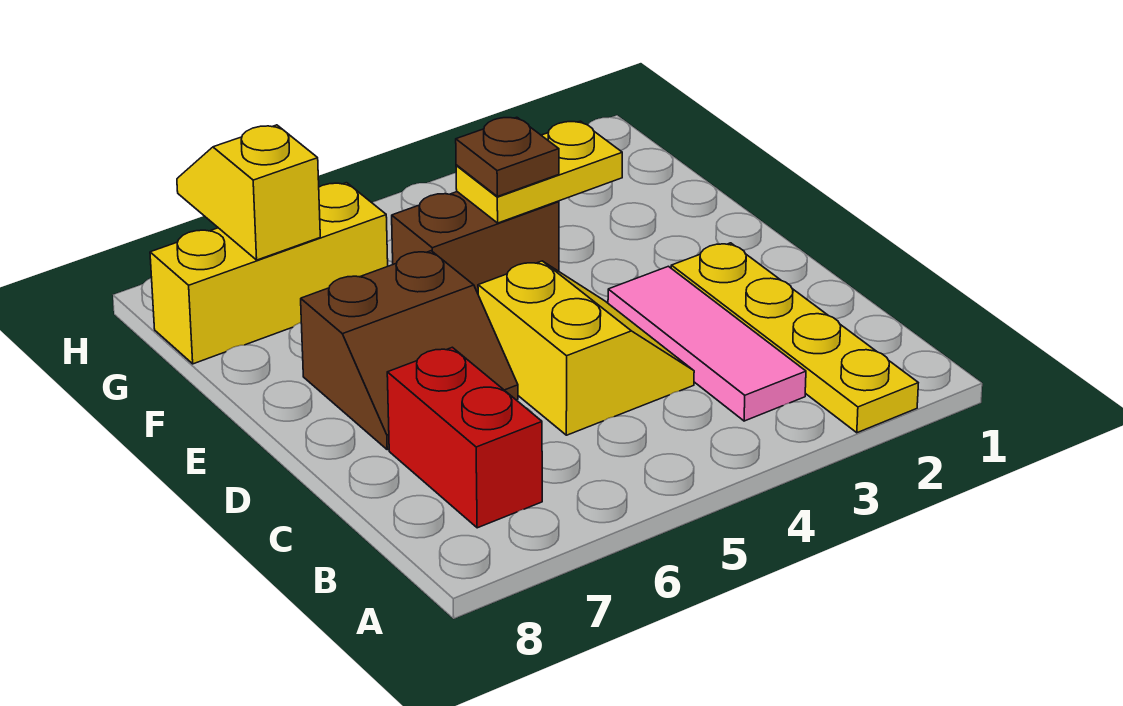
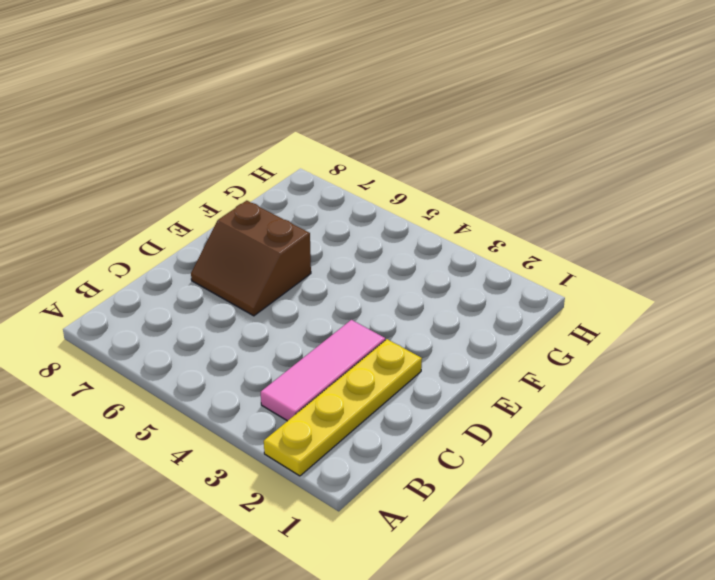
none -> red brick B7:C7 level 1
none -> yellow slope C4:D5 level 1 top 5

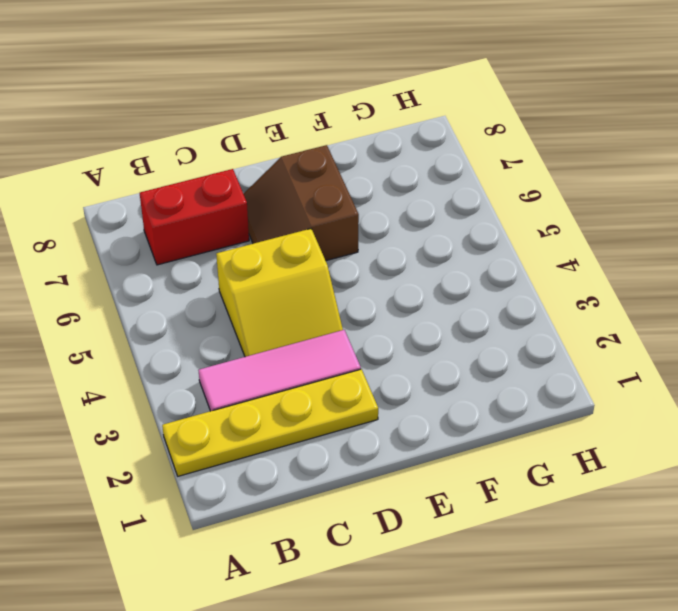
none -> brown brick F4:F5 level 1
none -> yellow brick G6:G8 level 1

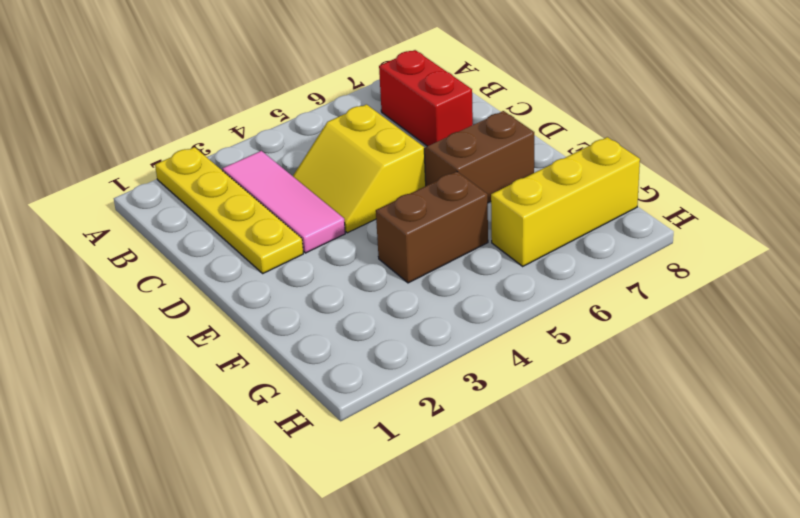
none -> yellow plate F3:F4 level 2
none -> yellow slope G7:H7 level 2 top G

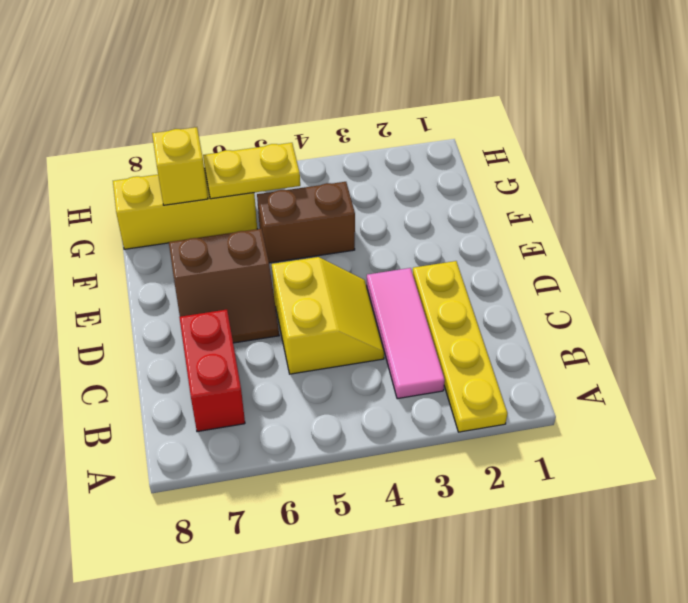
yellow plate G5:G6 level 2 -> yellow plate F3:F4 level 2
none -> brown plate F4 level 3

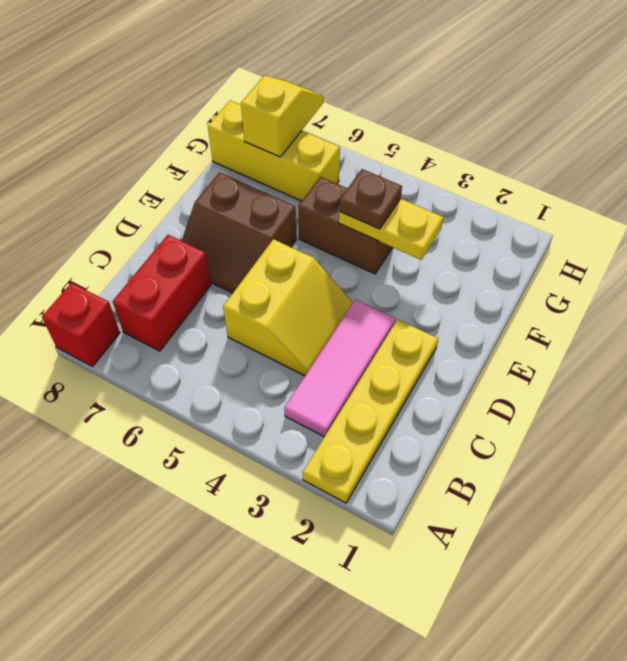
red brick A8 level 1 -> none

